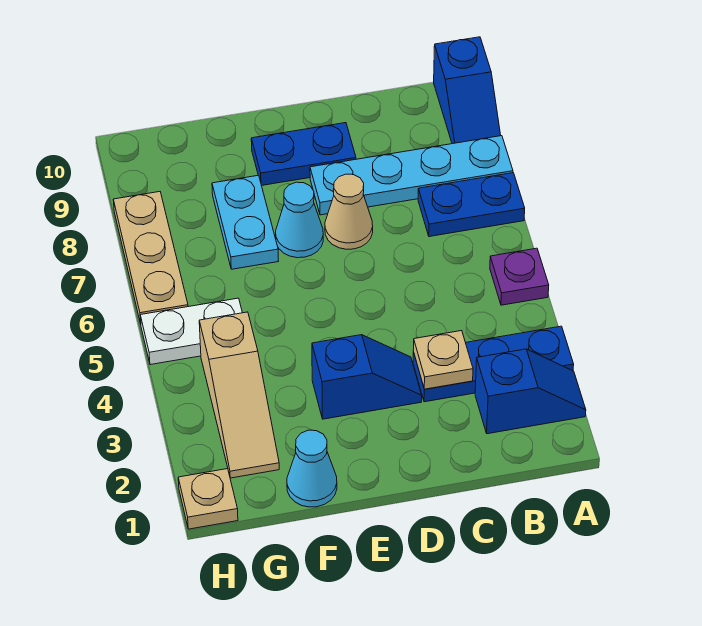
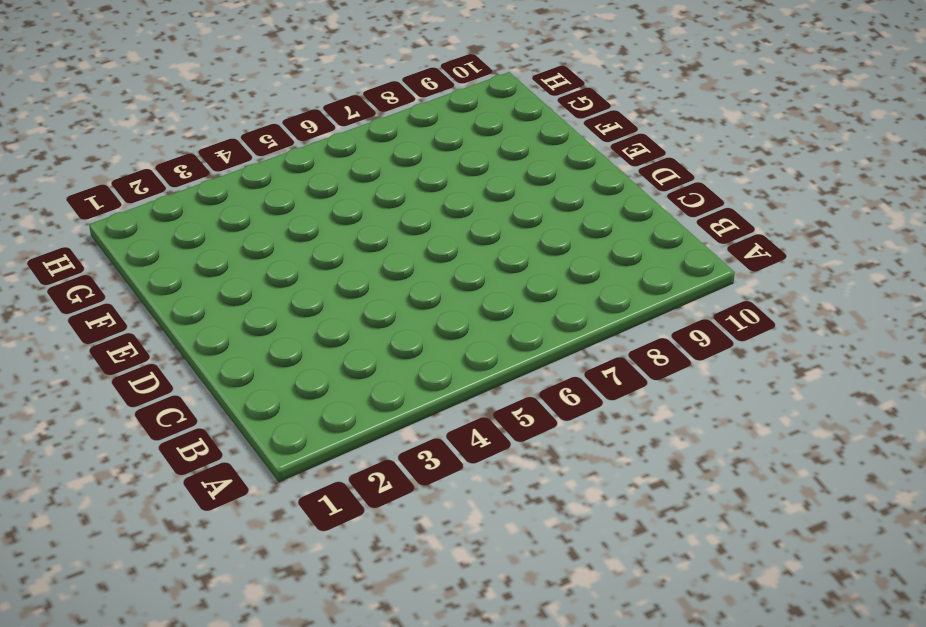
none -> blue slope A2:B2 level 1 top B
none -> blue plate A3:C3 level 1
none -> purple plate A5 level 1

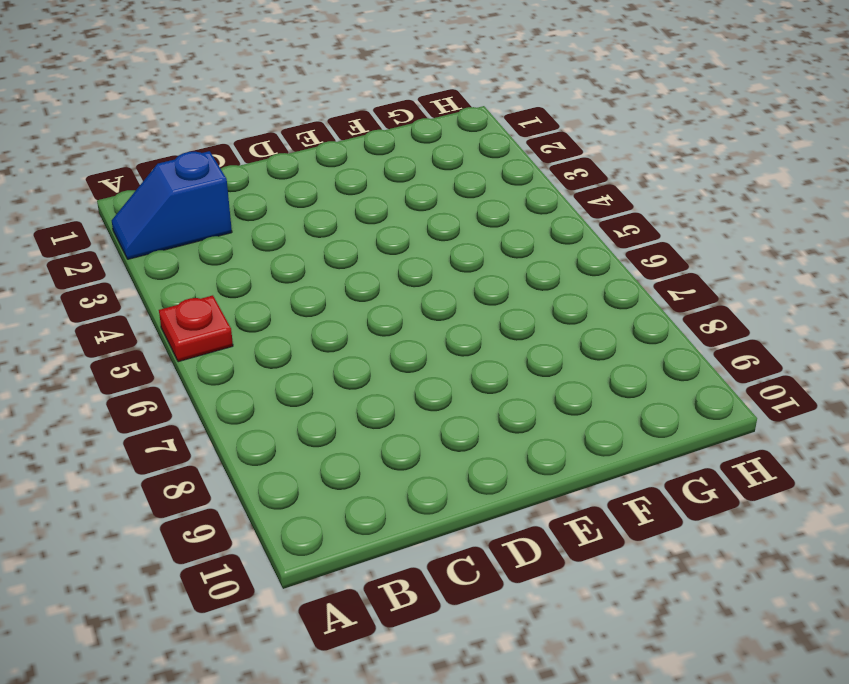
red plate A5 level 1 -> purple plate A5 level 1
none -> blue plate A3:C3 level 1
none -> blue plate A7:B7 level 1
none -> cyan plate A8:D8 level 1

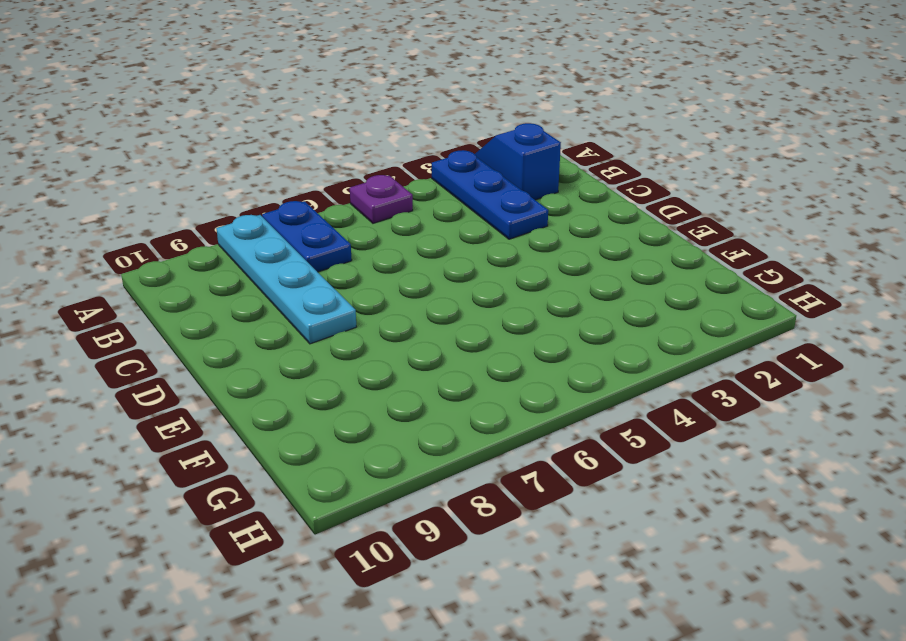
none -> blue slope A9:A10 level 1 top 10
none -> blue slope D3:E3 level 1 top E
none -> tan cone D7 level 1

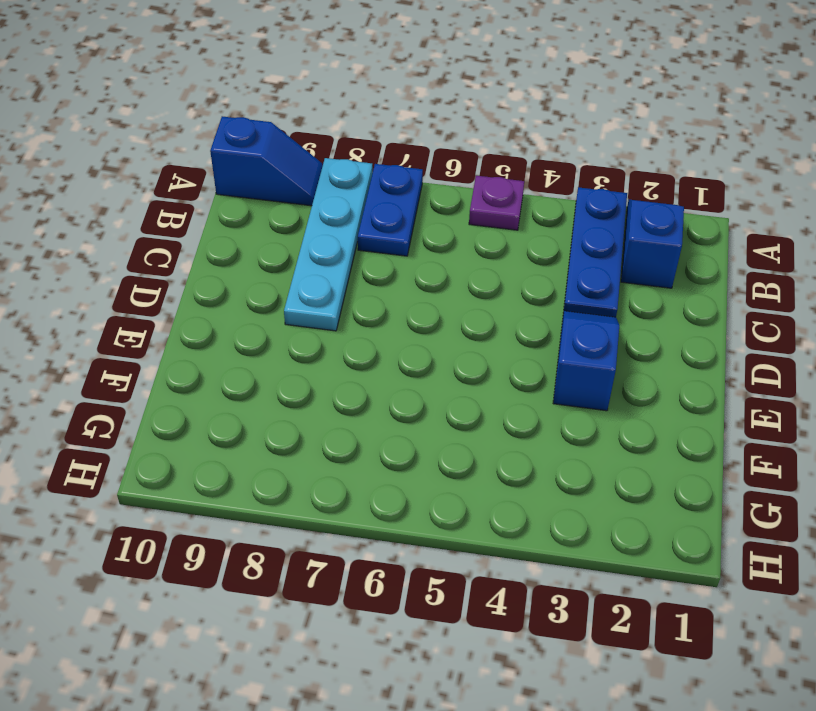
none -> tan cone D7 level 1
none -> blue plate D9:E9 level 1
none -> cyan cone E7 level 1

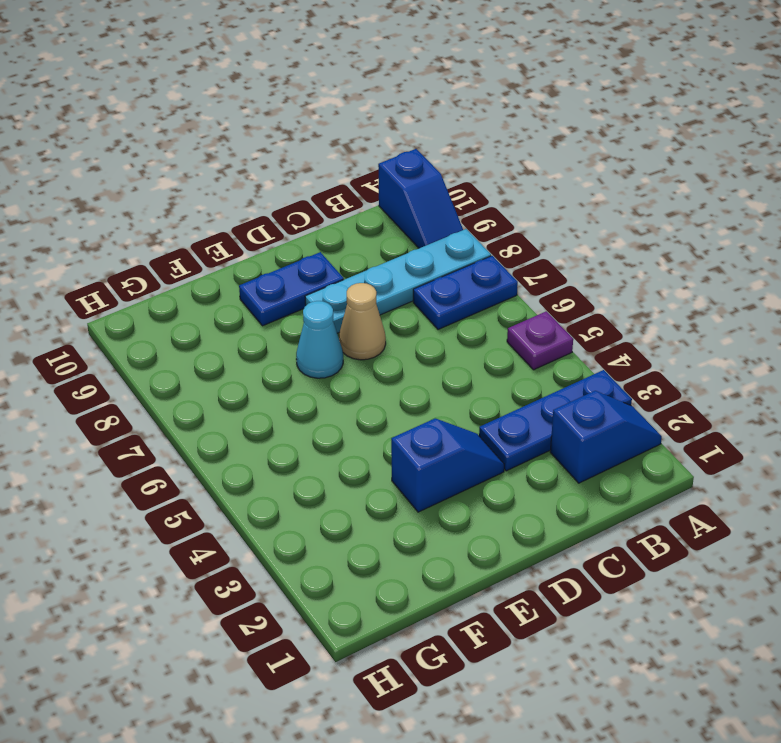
none -> cyan cone F1 level 1
none -> cyan plate F7:F8 level 1
none -> tan slope G2:G4 level 1 top 4

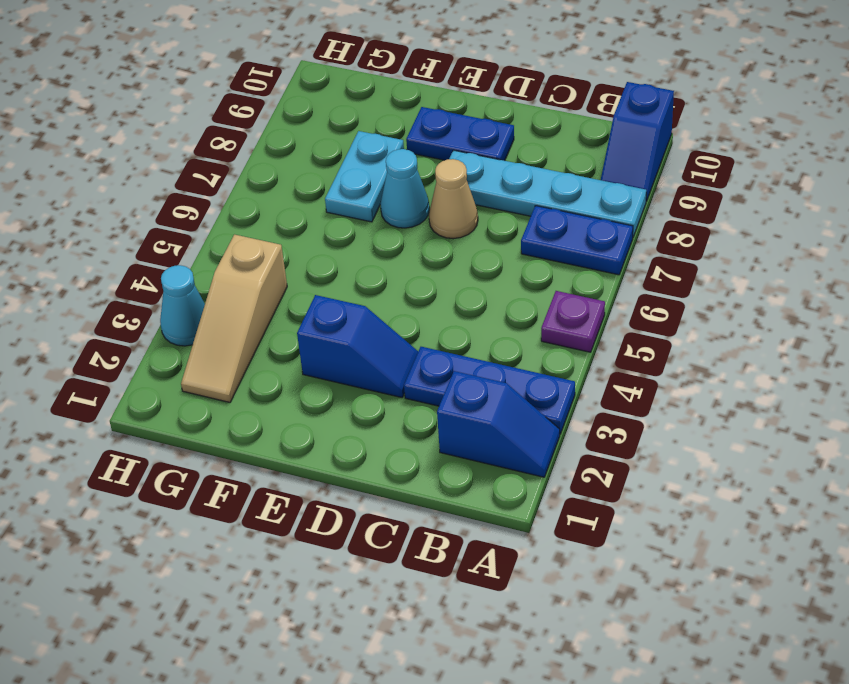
cyan cone H3 level 1 -> cyan cone F1 level 1
none -> white plate G5:H5 level 1
none -> tan plate H1 level 1
none -> tan plate H6:H8 level 1

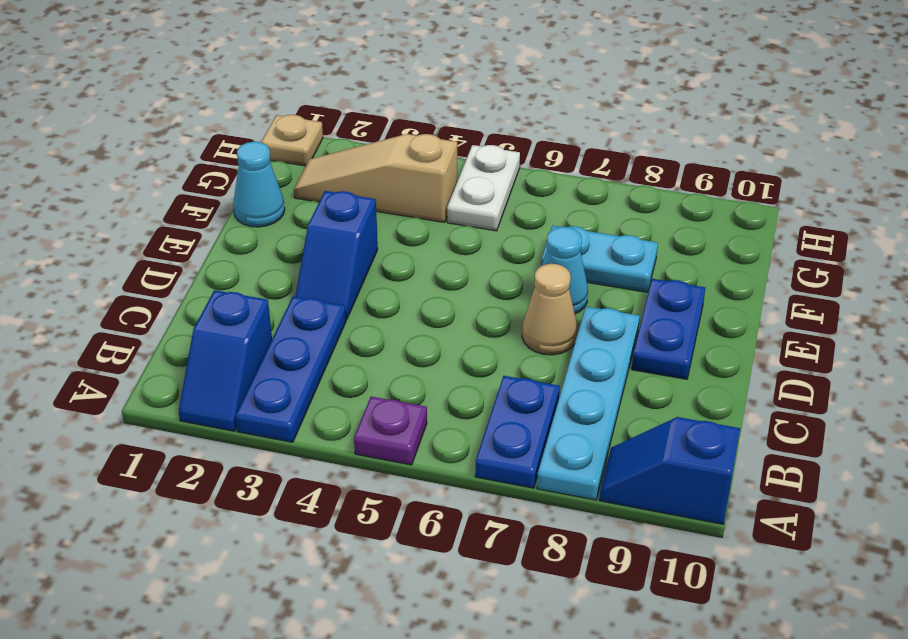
none -> tan plate H6:H8 level 1
none -> tan plate C3 level 2

